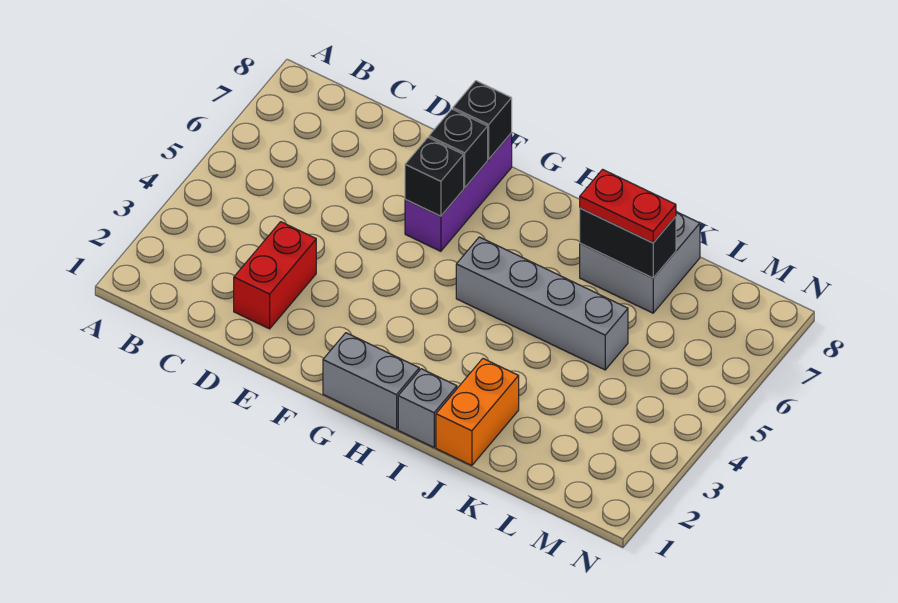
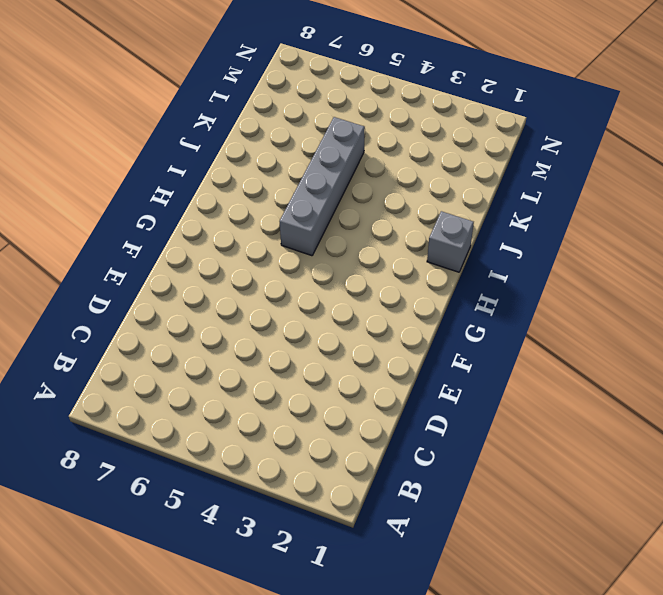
none -> red brick D2:D3 level 1
none -> purple brick F6:F8 level 1
none -> grey brick G1:H1 level 1

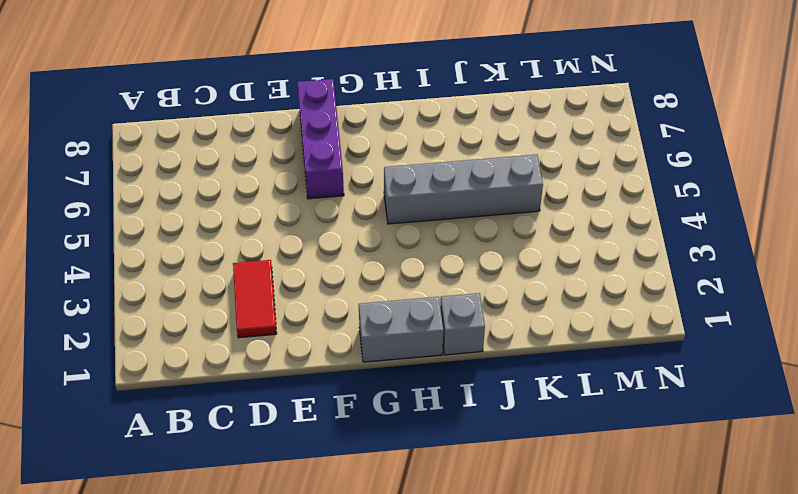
red tile D2:D3 level 1 -> red brick D2:D3 level 1
none -> orange brick J1:J2 level 1
none -> grey brick J7:K8 level 1
none -> black brick F6 level 2

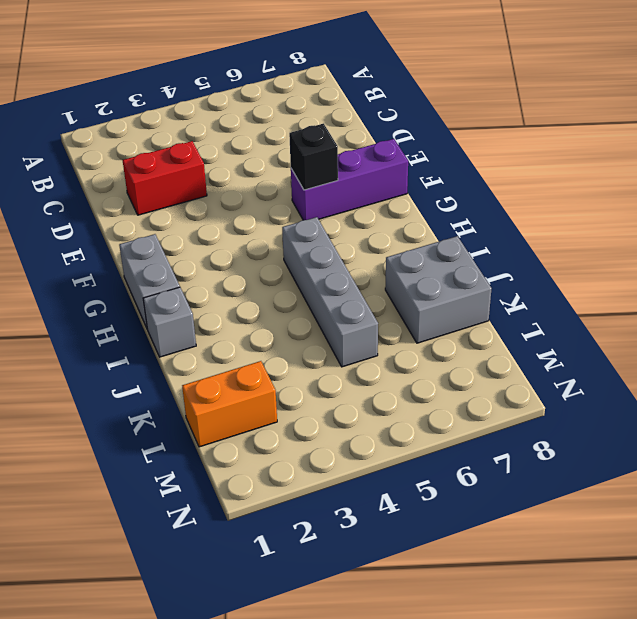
orange brick L1:L2 level 1 -> orange brick J1:J2 level 1
none -> black brick F7 level 2
none -> black brick F8 level 2
none -> black brick J7:K7 level 2

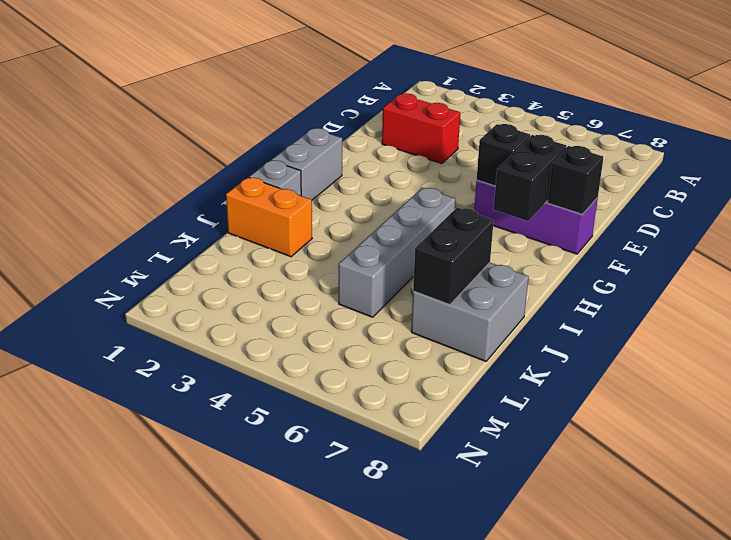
black brick F7:G7 level 2 -> black brick F7 level 2
none -> red plate J7:K7 level 3

